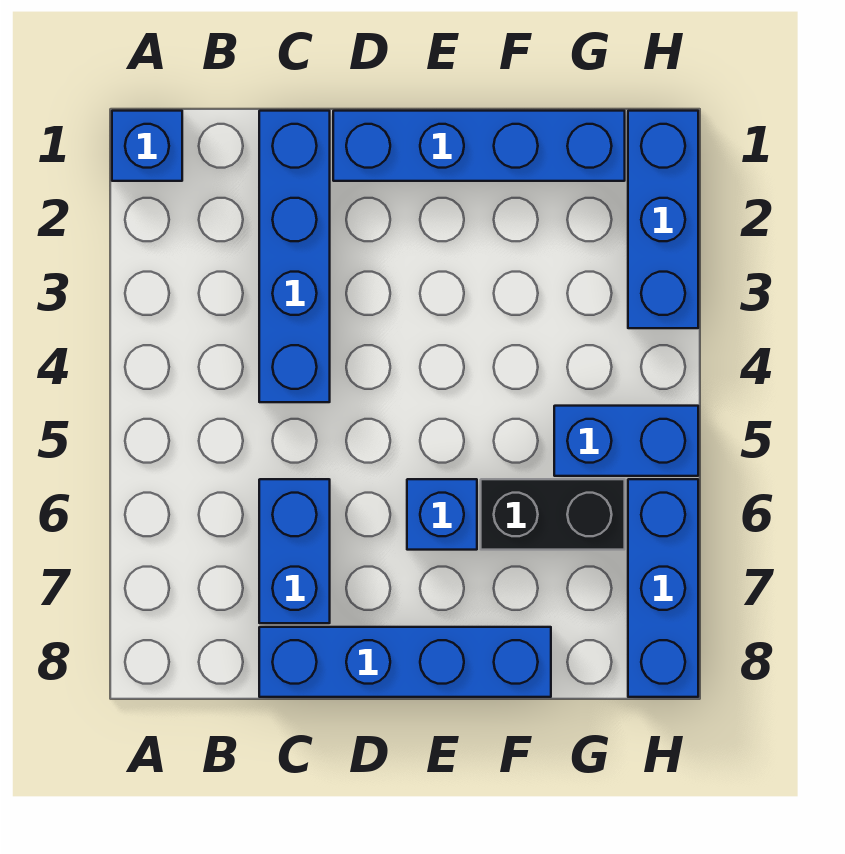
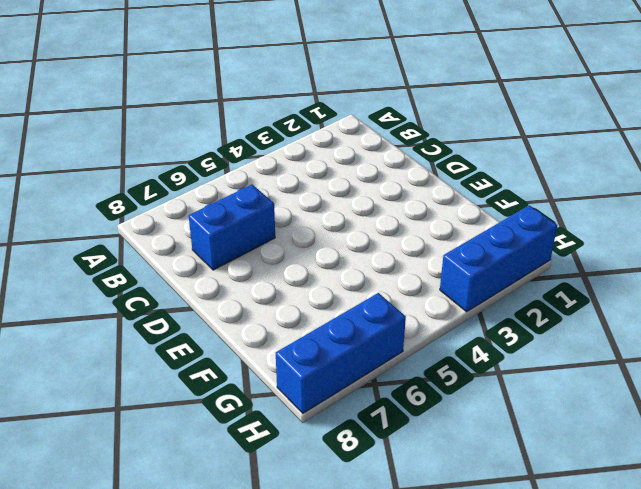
none -> blue brick A1 level 1
none -> blue brick C1:C4 level 1

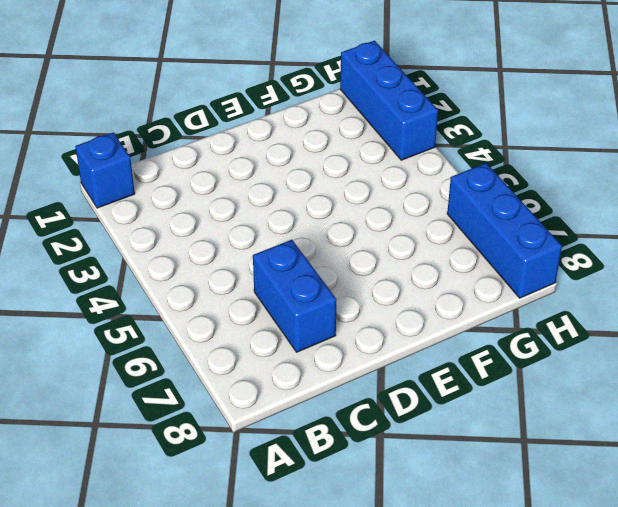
none -> blue brick C1:C4 level 1
none -> blue brick C8:F8 level 1

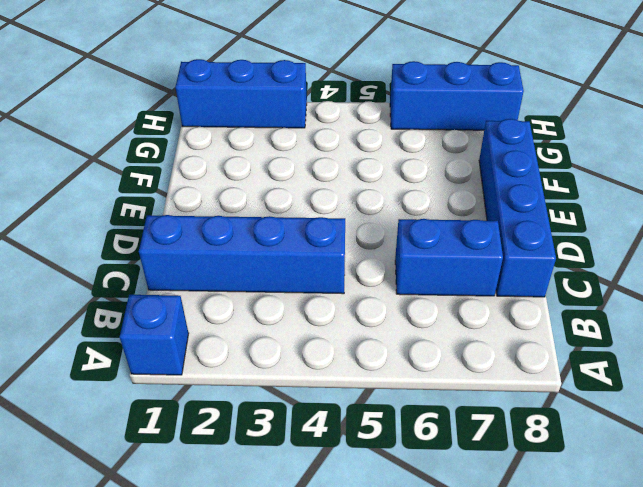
none -> blue brick D1:G1 level 1
none -> blue brick E6 level 1

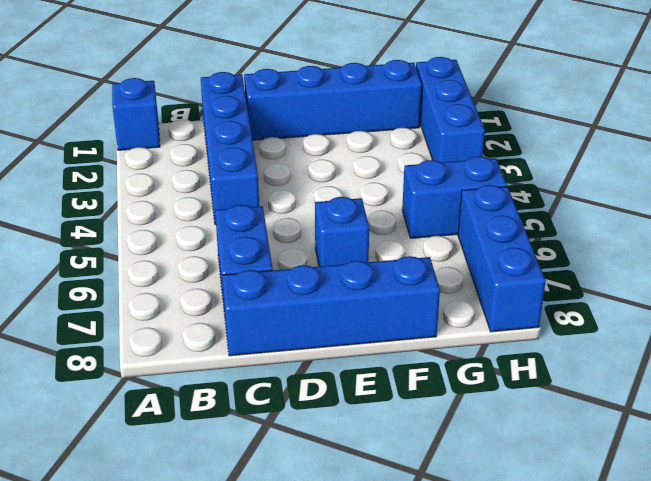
none -> black brick F6:G6 level 1

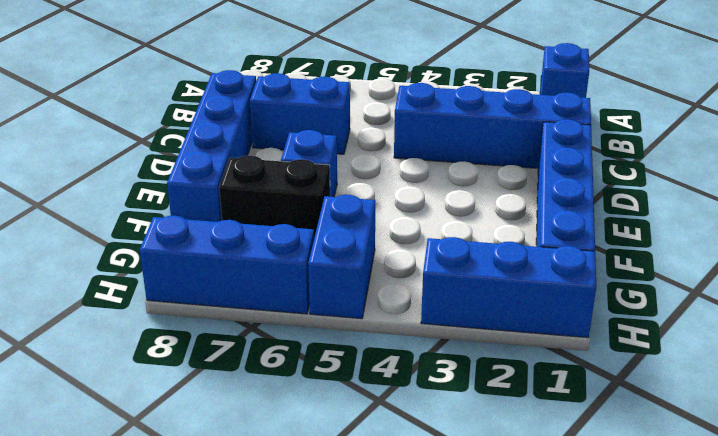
black brick F6:F7 level 1 -> black brick F6:G6 level 1

